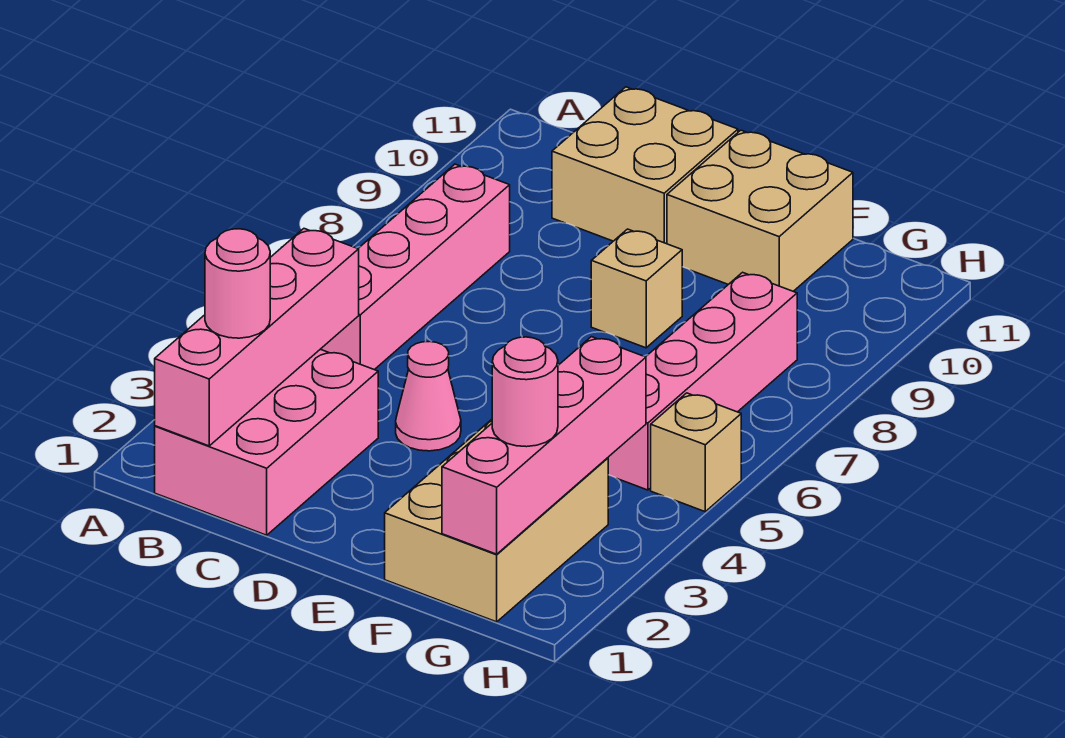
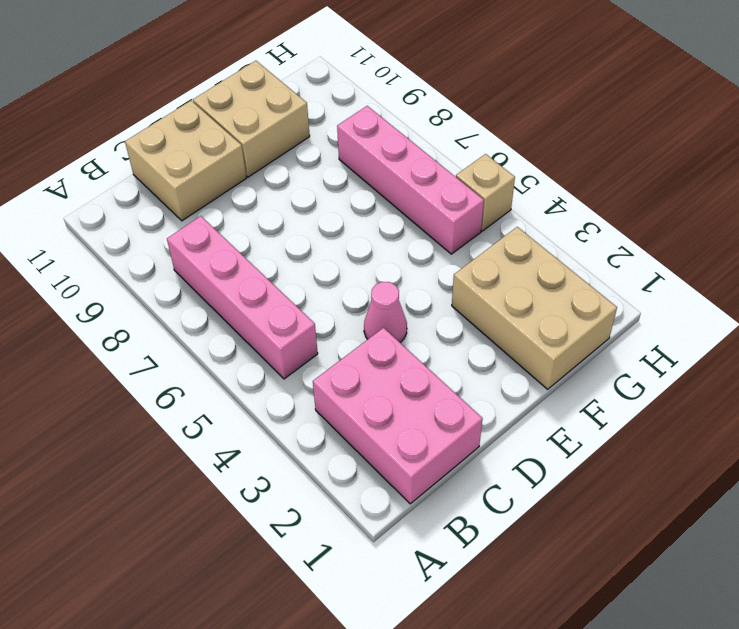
none -> tan brick E8 level 1
none -> pink brick B1:B4 level 2
none -> pink brick G1:G4 level 2

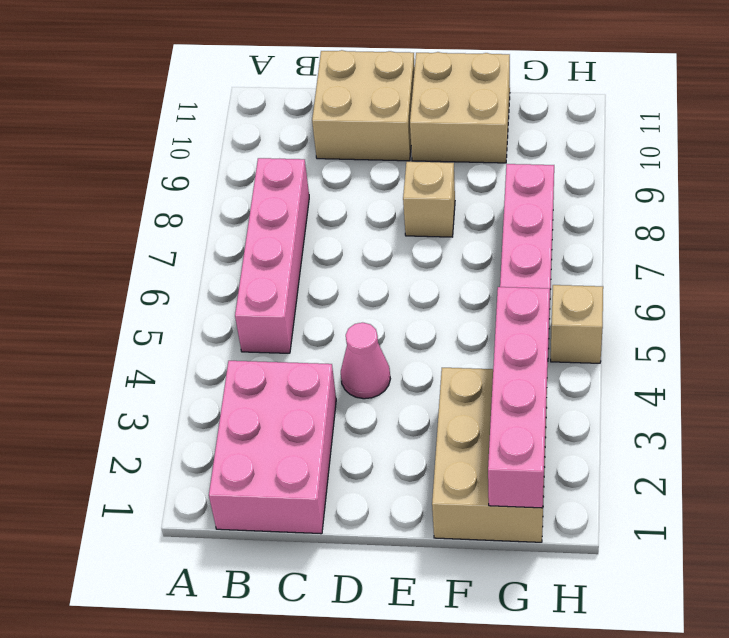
none -> pink brick B1:B4 level 2
none -> pink round brick B2 level 3
none -> pink round brick G2 level 3

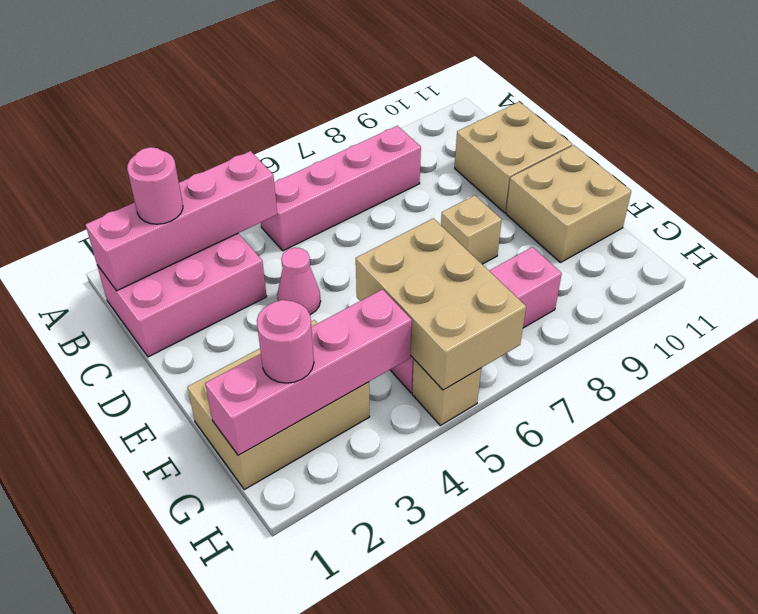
tan brick F5:H6 level 2 -> none

